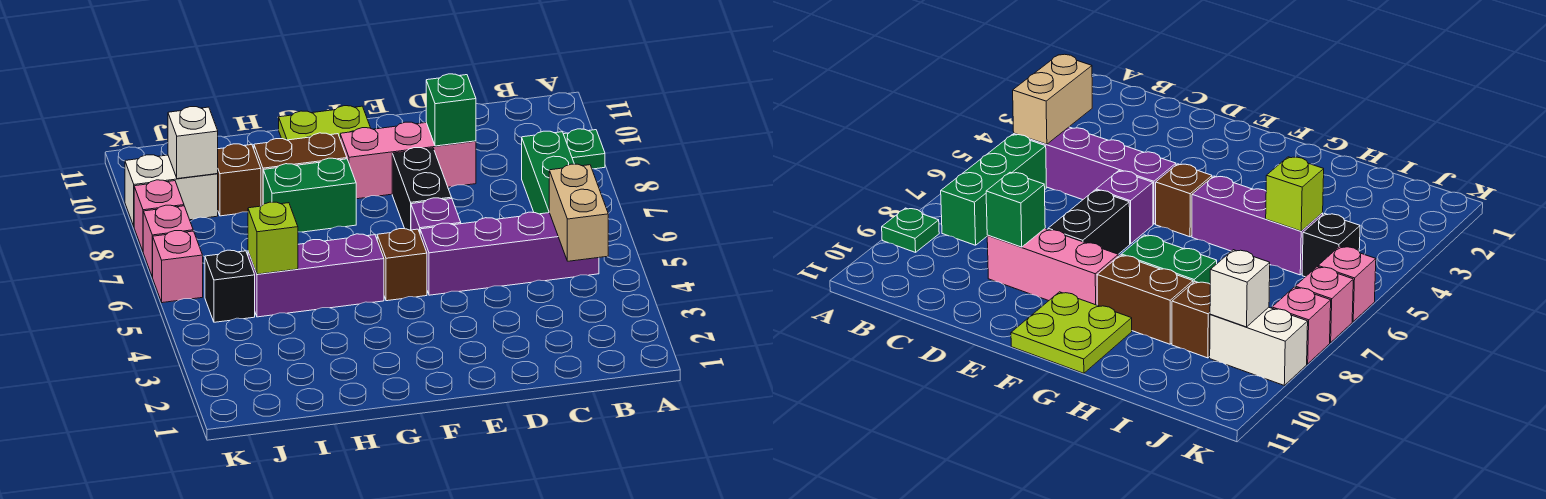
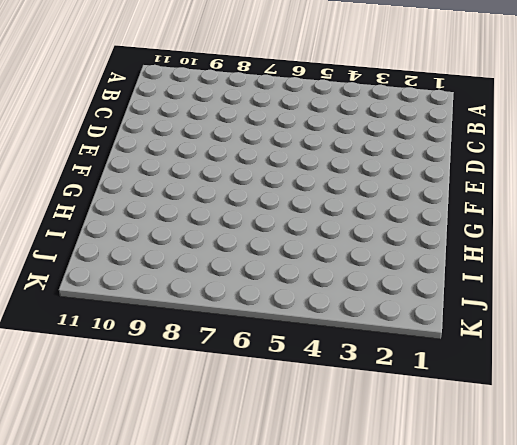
none -> green plate A9 level 1
none -> purple brick B5:E5 level 1
none -> green brick B6:B8 level 1

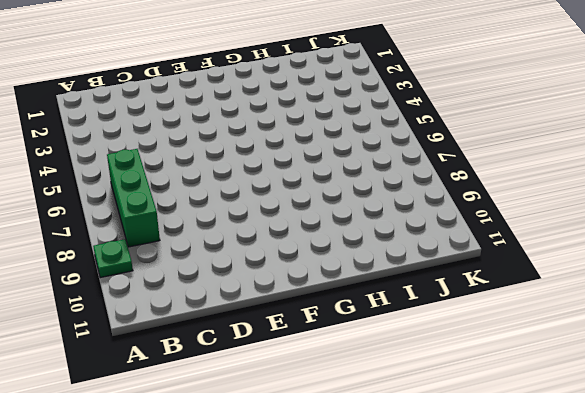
none -> purple brick B5:E5 level 1
none -> pink brick D9:F9 level 1
none -> purple brick E6 level 1

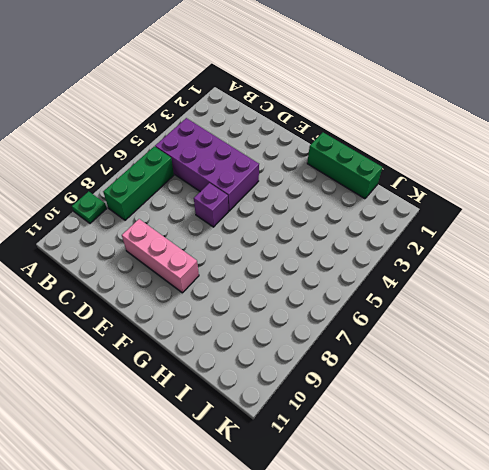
purple brick B4:E5 level 1 -> purple brick B5:E5 level 1
green brick G1:I1 level 1 -> none
none -> black brick E7:E8 level 1
none -> brown brick F5 level 1
none -> lime plate F10:G11 level 1

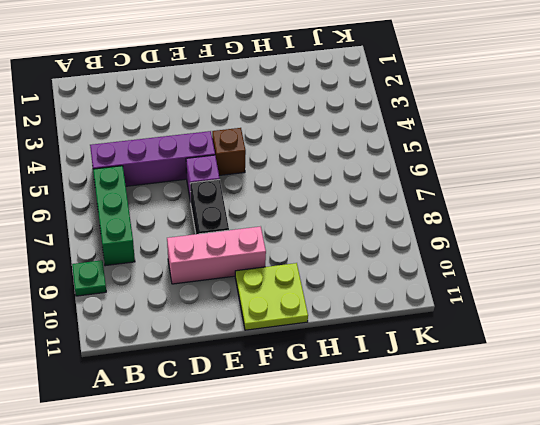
none -> purple brick G5:I5 level 1
none -> green brick G8:H8 level 1
none -> brown brick G9:H9 level 1

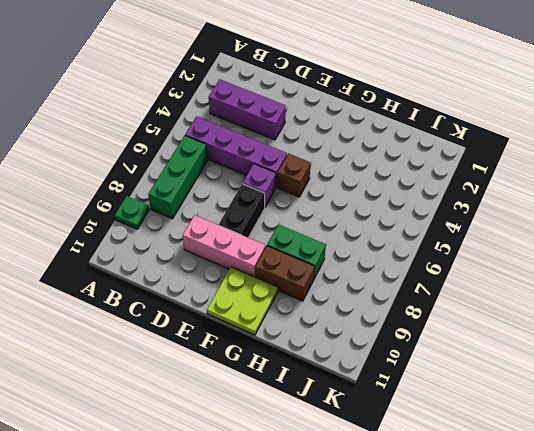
purple brick B3:D3 level 1 -> purple brick G5:I5 level 1
none -> brown brick I9 level 1
none -> black brick J5 level 1
none -> white brick J9:K9 level 1

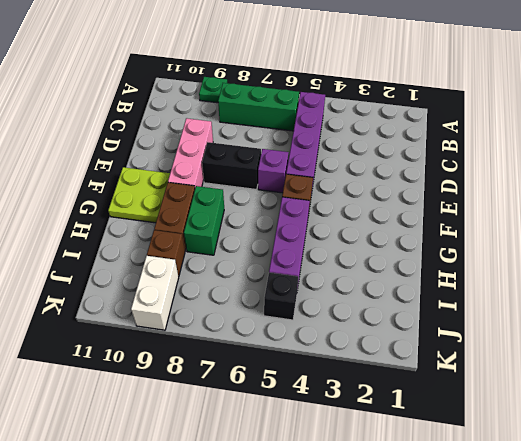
none -> pink brick K6 level 1
none -> pink brick K7 level 1
none -> pink brick K8 level 1

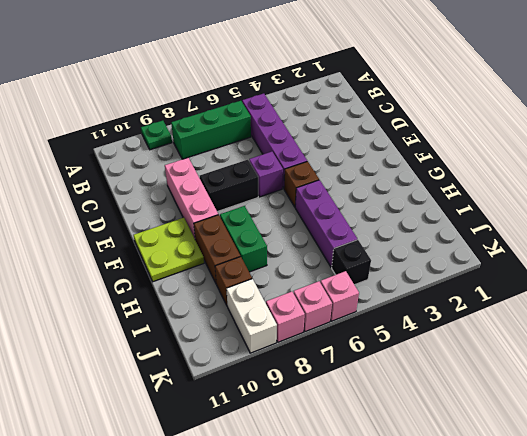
none -> tan brick B4:B5 level 2
none -> green brick D9 level 2
none -> lime brick I5 level 2

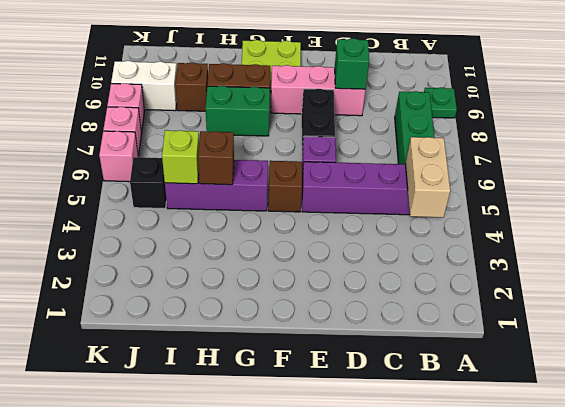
brown brick H5 level 2 -> none
none -> white brick J9 level 2

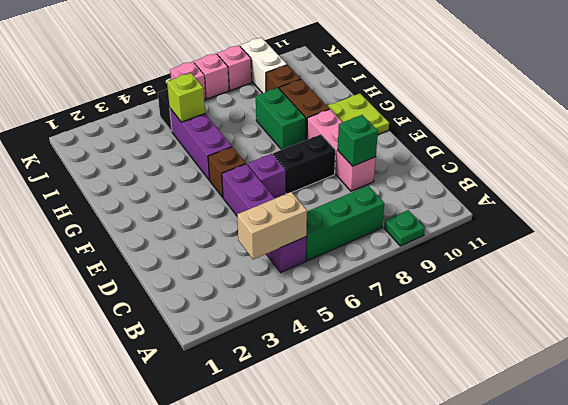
none -> white brick J9 level 2

